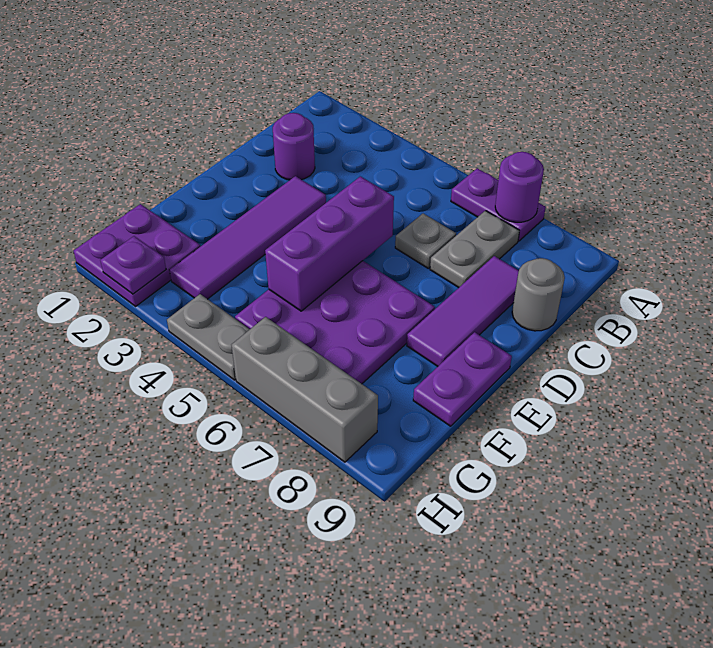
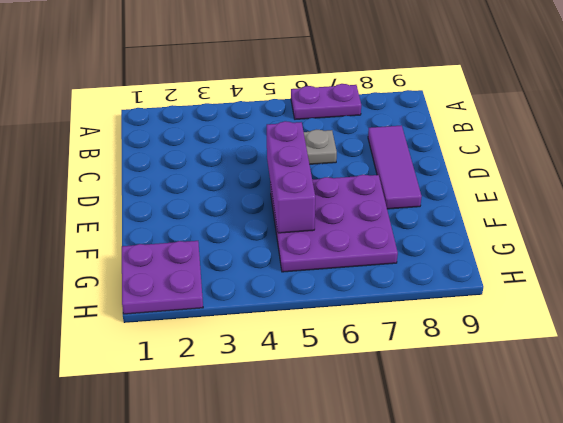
none -> grey plate B7:C7 level 1
none -> purple round brick C2 level 1
none -> grey round brick C9 level 1

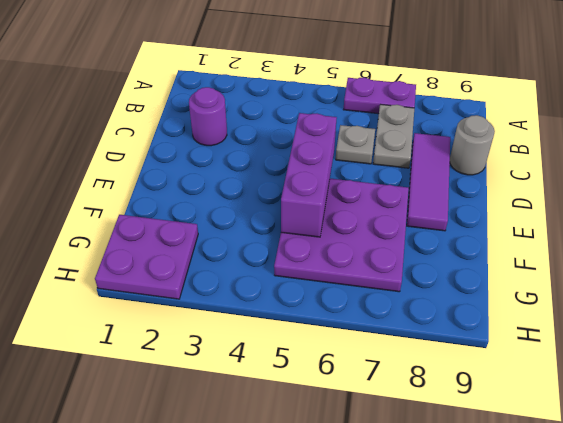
none -> purple tile D3:G3 level 1
none -> purple plate E9:F9 level 1
none -> grey plate H4:H5 level 1

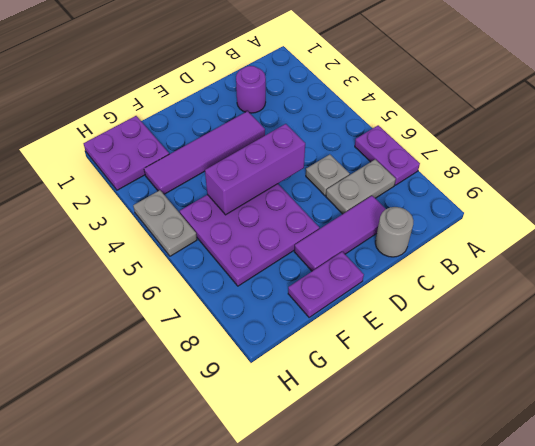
none -> grey brick H6:H8 level 1
none -> purple round brick A7 level 2
none -> purple plate H2 level 2

